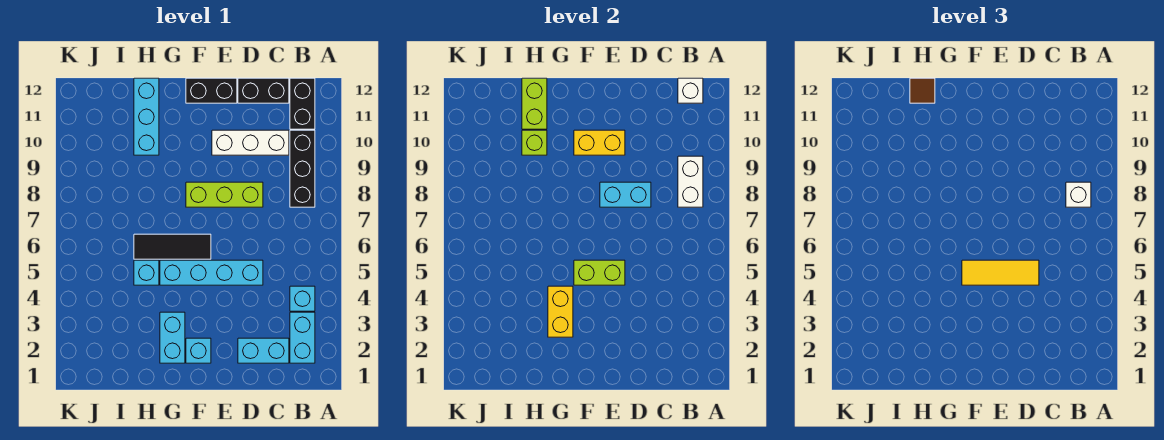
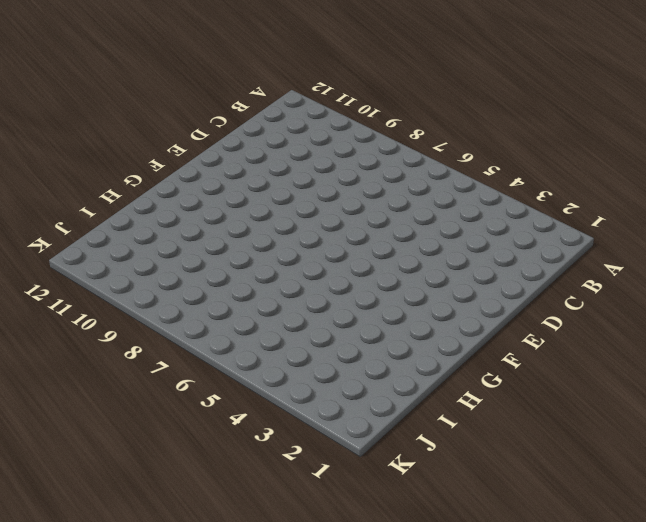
none -> cyan brick B2:B3 level 1
none -> cyan brick B4 level 1
none -> black brick B8:B10 level 1

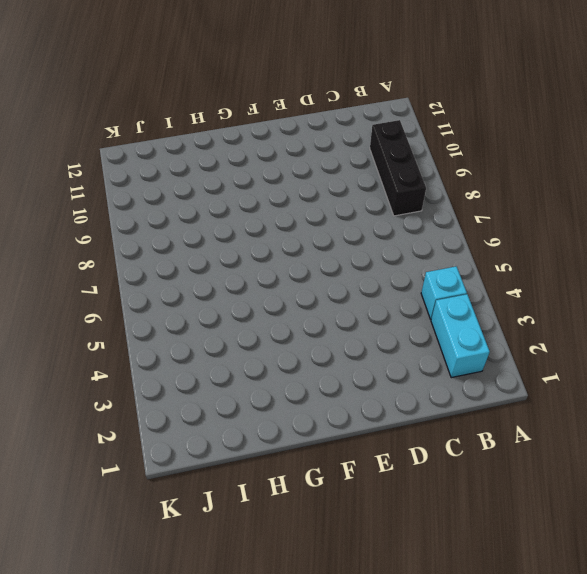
none -> black brick B11:B12 level 1
none -> cyan brick C2:D2 level 1
none -> white brick C10:E10 level 1

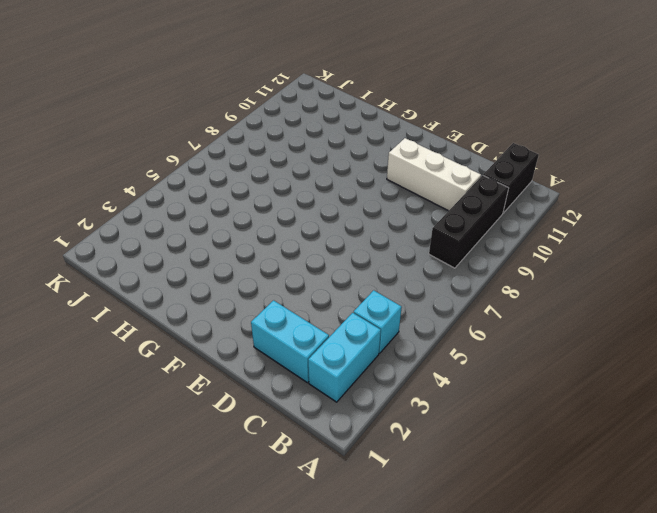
none -> black brick C12:D12 level 1
none -> cyan brick D5:G5 level 1
none -> lime brick D8:F8 level 1

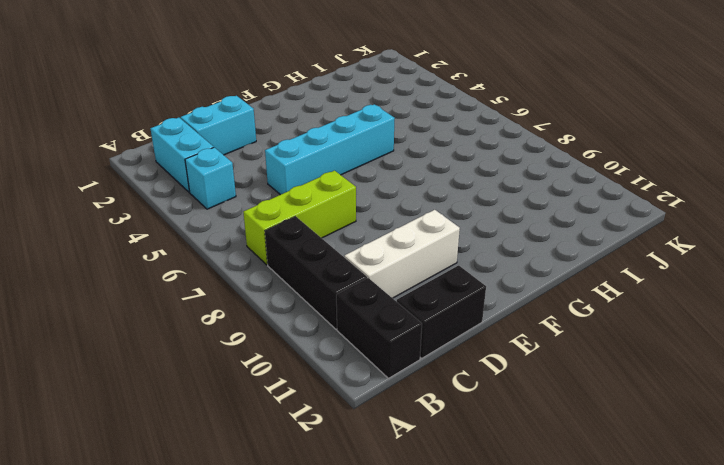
lime brick B7:D7 level 1 -> lime brick D8:F8 level 1
none -> black brick E12:F12 level 1
none -> cyan brick F2 level 1
none -> black tile F6:H6 level 1

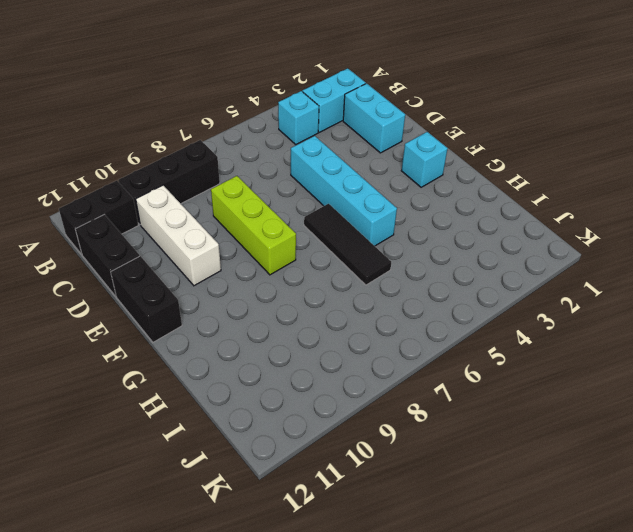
none -> cyan brick G2:G3 level 1
none -> cyan brick H5 level 1
none -> cyan brick H10:H12 level 1

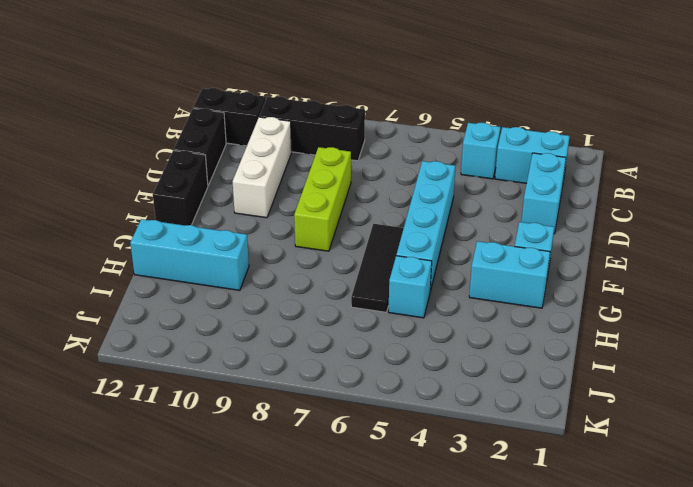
none -> white brick B8:B9 level 2
none -> white brick B12 level 2
none -> cyan brick D8:E8 level 2

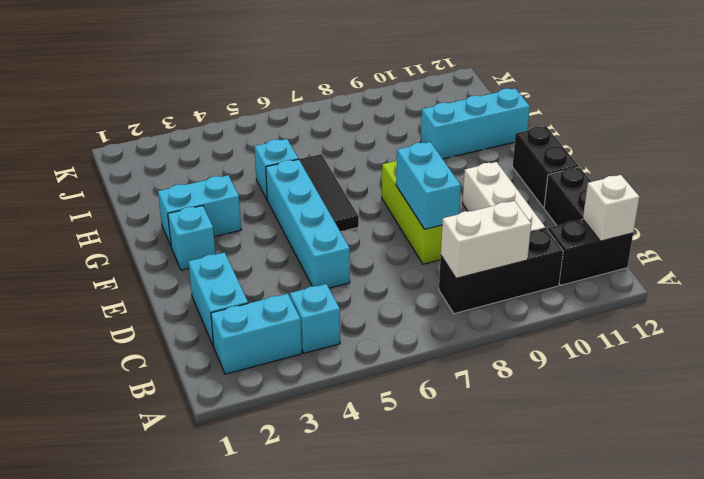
none -> lime brick E5:F5 level 2
none -> yellow brick E10:F10 level 2
none -> yellow brick G3:G4 level 2

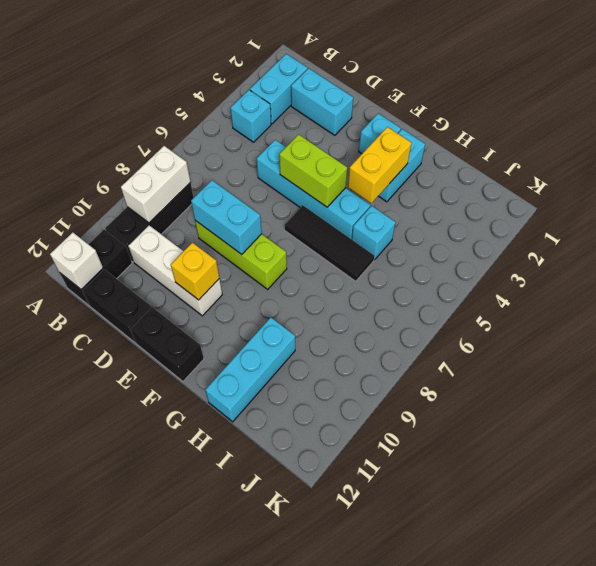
yellow brick E10 level 2 -> yellow brick E10:F10 level 2
none -> lime brick H10 level 2
none -> lime brick H11:H12 level 2
none -> white brick B8 level 3

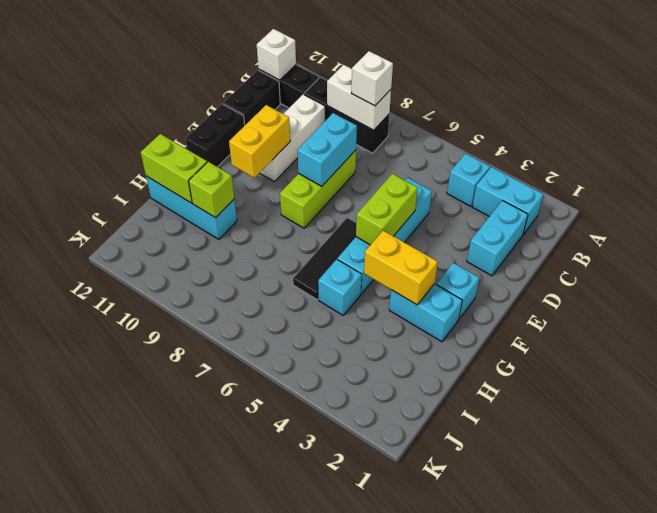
none -> yellow tile D5:F5 level 3
none -> brown tile H12 level 3

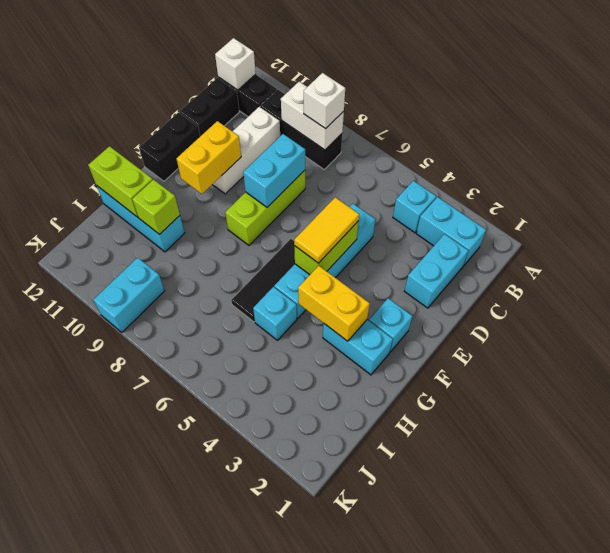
yellow tile E5:F5 level 3 -> yellow tile D5:F5 level 3
cyan brick J9:K9 level 1 -> none
none -> brown tile H12 level 3

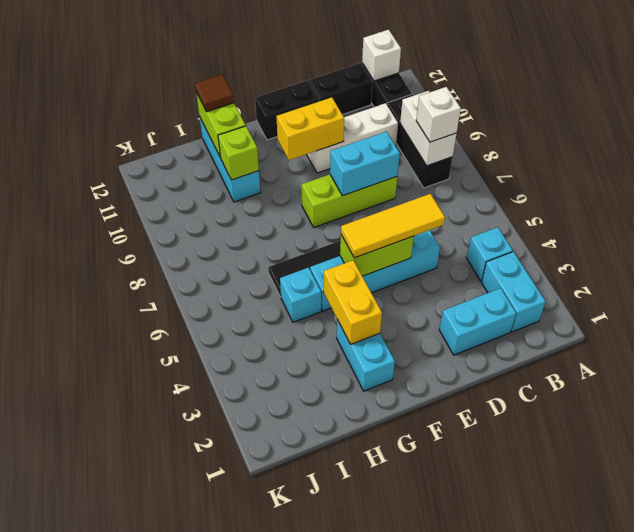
none -> cyan brick F2 level 1

